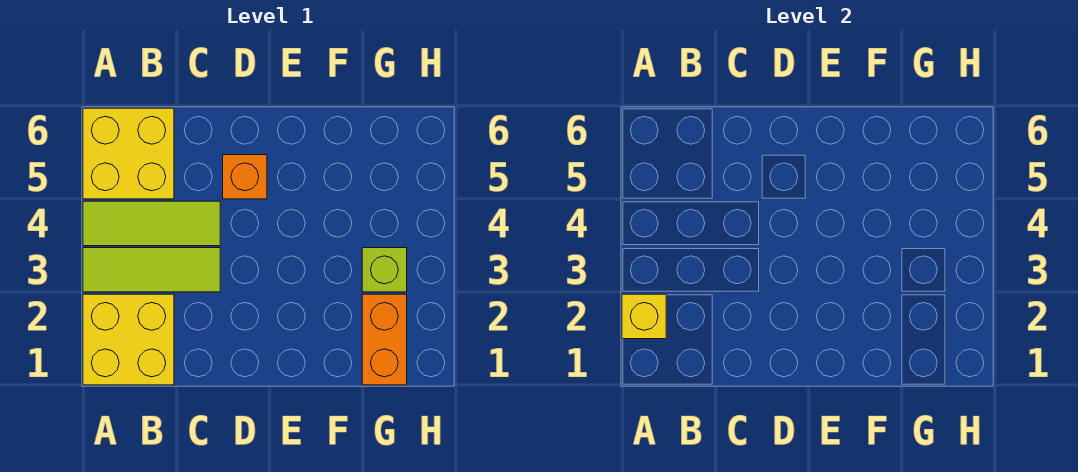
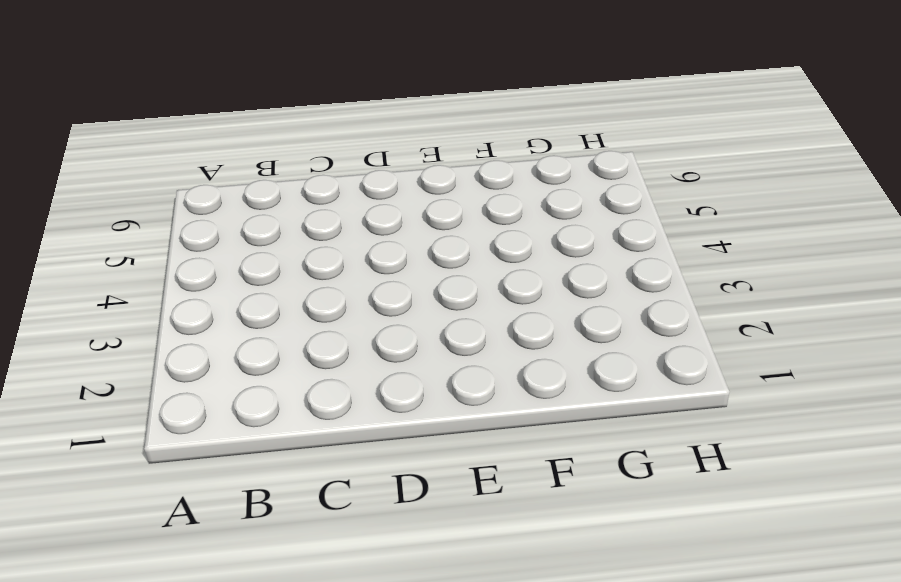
none -> yellow brick A1:B2 level 1
none -> lime tile A3:C3 level 1

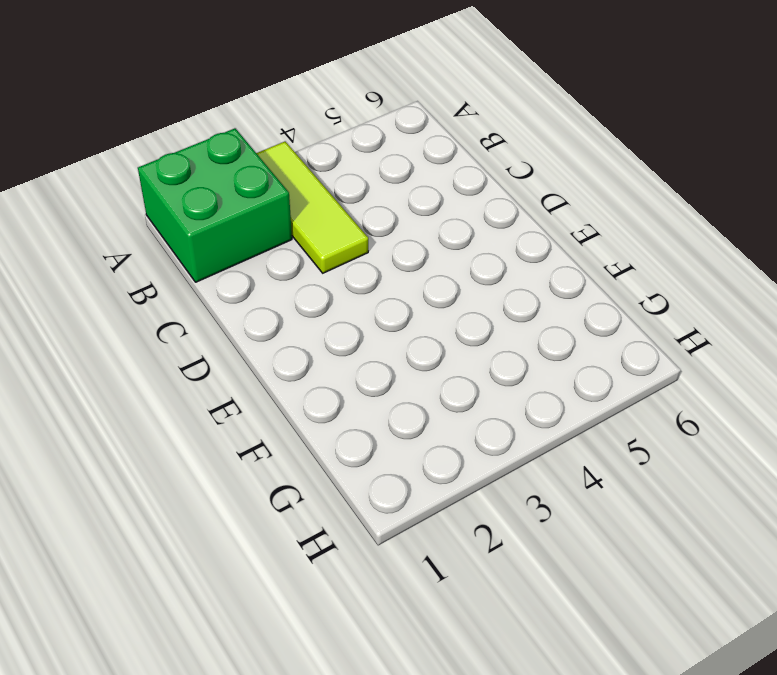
green brick A1:B2 level 1 -> yellow brick A1:B2 level 1
none -> lime tile A4:C4 level 1
none -> yellow brick A5:B6 level 1

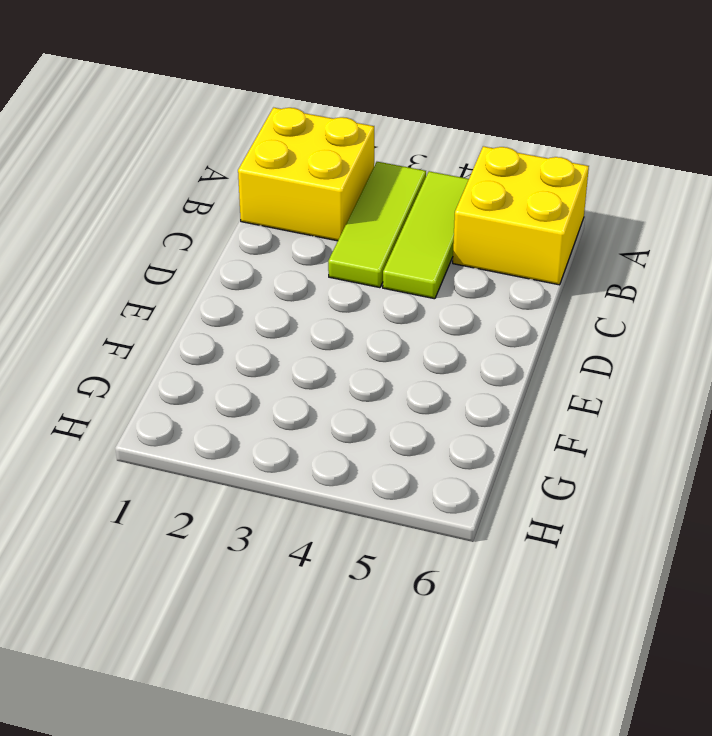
none -> orange brick D5 level 1
none -> orange brick G1:G2 level 1

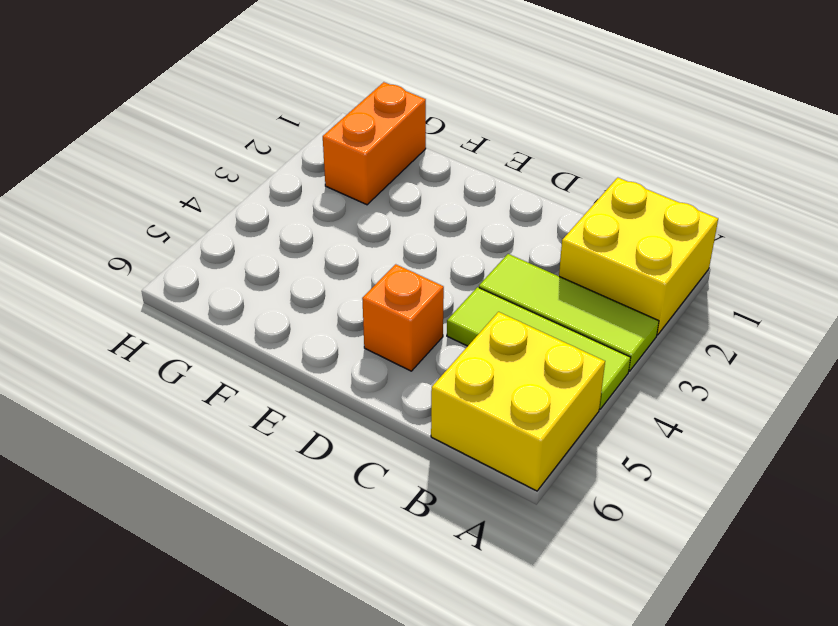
none -> lime brick G3 level 1
none -> yellow brick A2 level 2

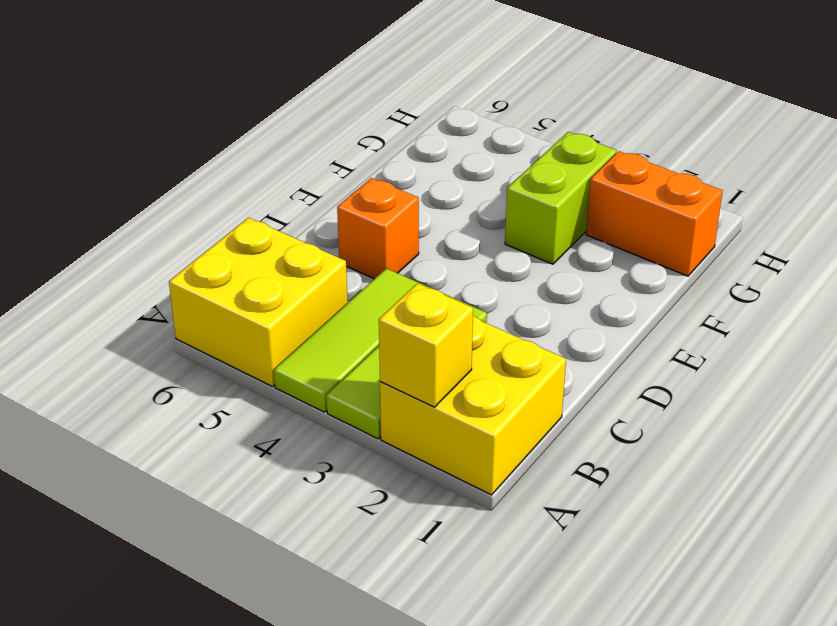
lime brick F3:G3 level 1 -> lime brick G3 level 1

